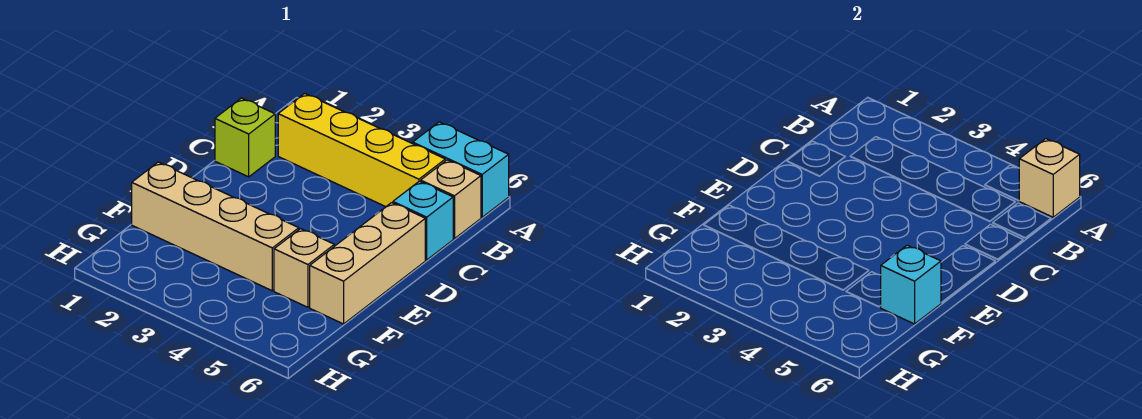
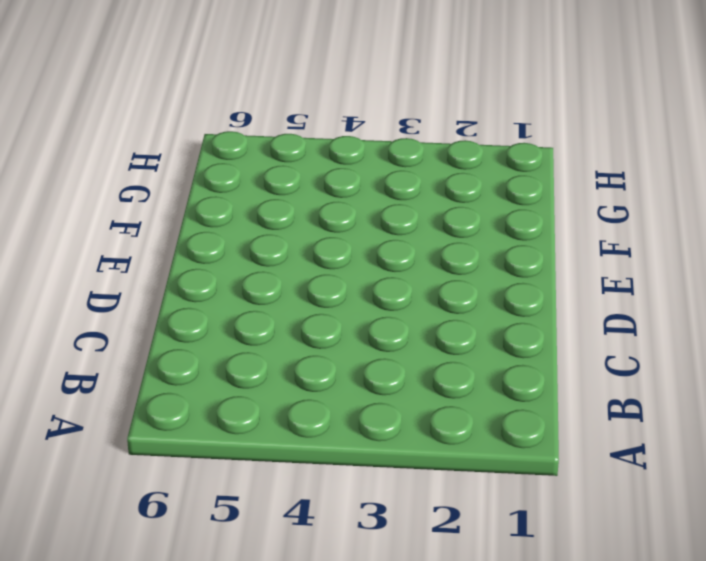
none -> cyan brick A5:A6 level 1
none -> yellow brick B2:B5 level 1

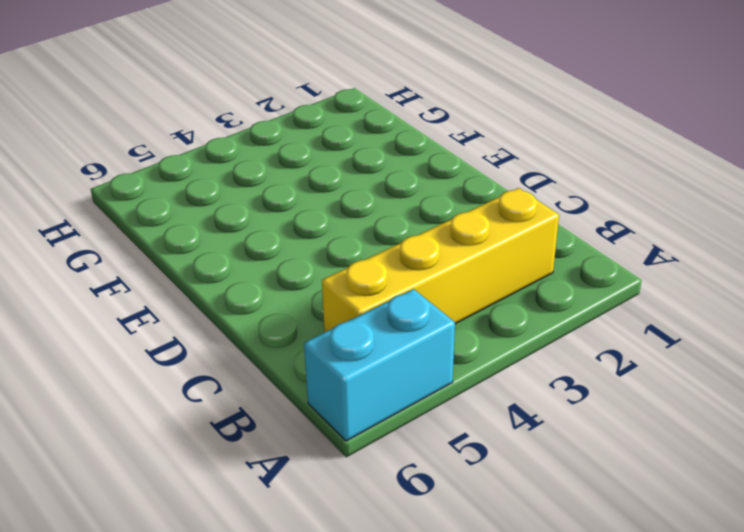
none -> tan brick B6 level 1
none -> lime brick C1 level 1

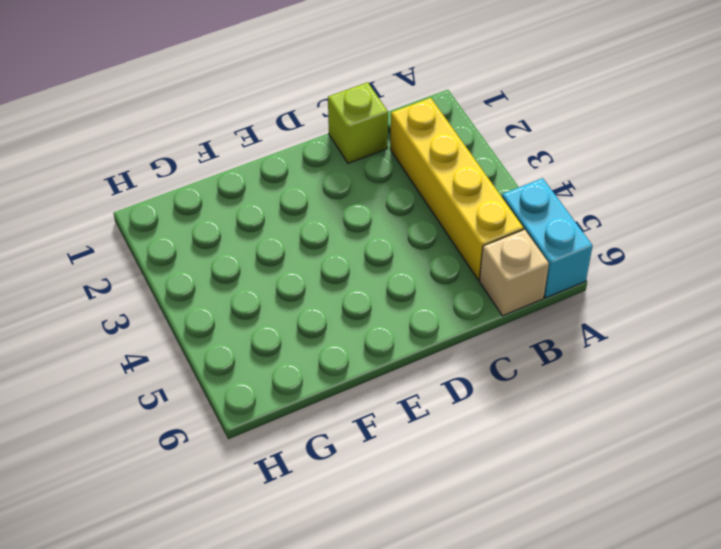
none -> cyan brick C6 level 1
none -> tan brick D6:F6 level 1

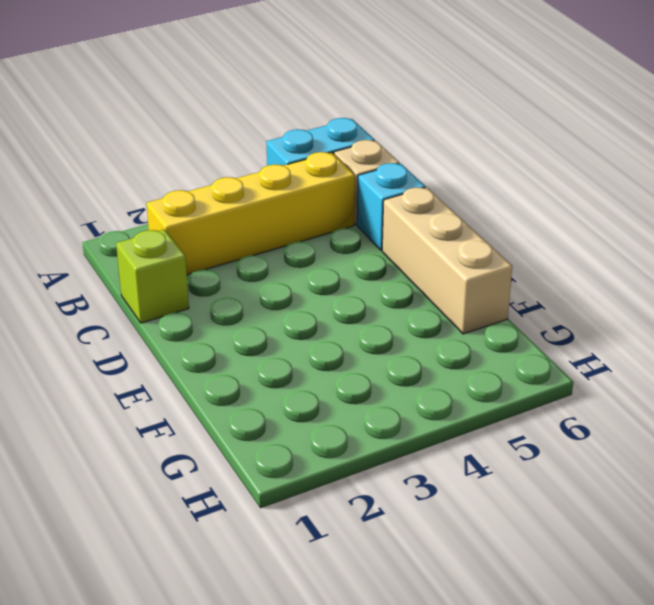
none -> tan brick F1:F4 level 1
none -> tan brick F5 level 1

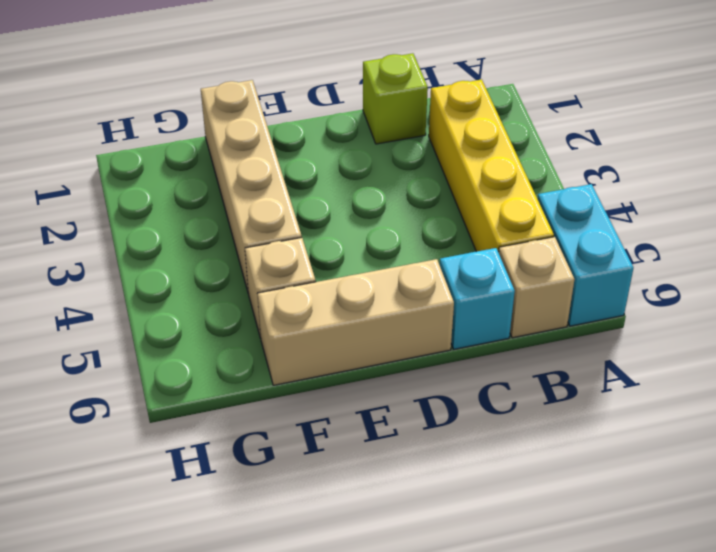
none -> tan brick A6 level 2
none -> cyan brick F6 level 2

